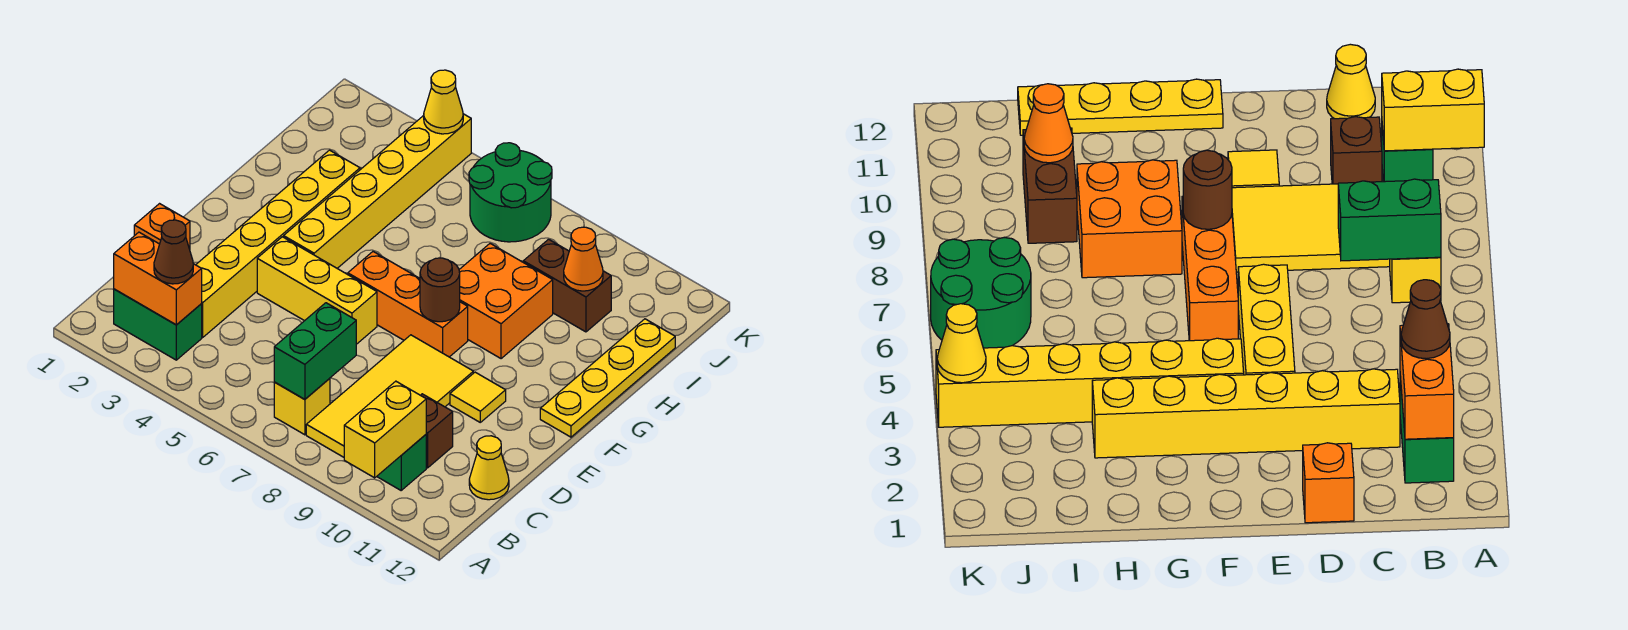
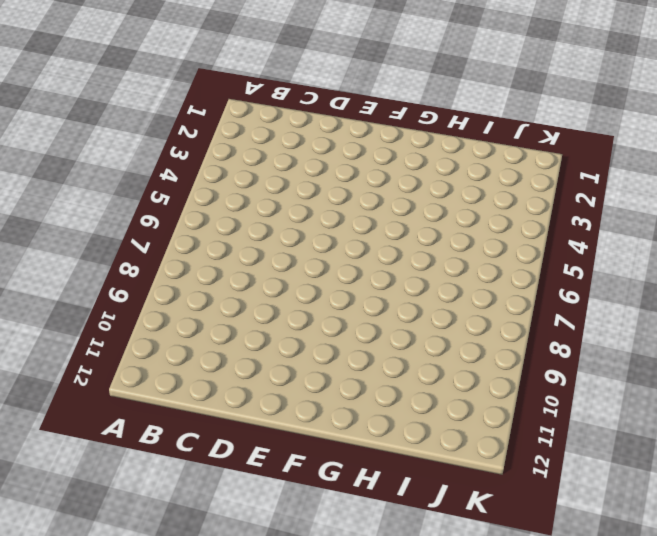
none -> green brick B2:B3 level 1
none -> yellow brick B7 level 1
none -> yellow tile B8:E9 level 1

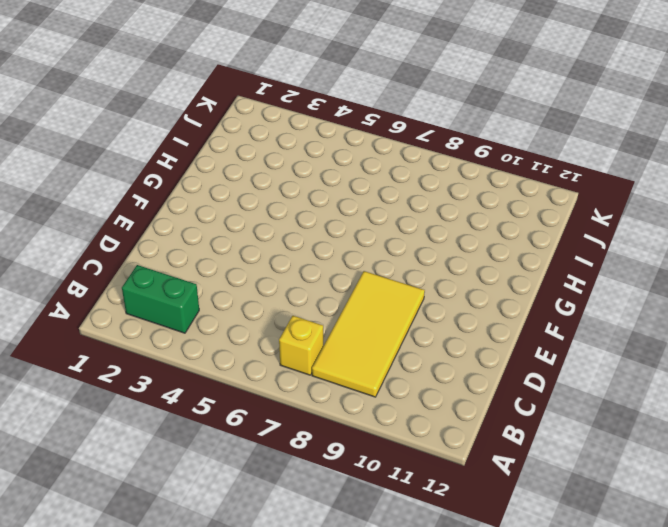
none -> green brick B10 level 1
none -> yellow brick C3:H3 level 1
none -> brown brick C10 level 1

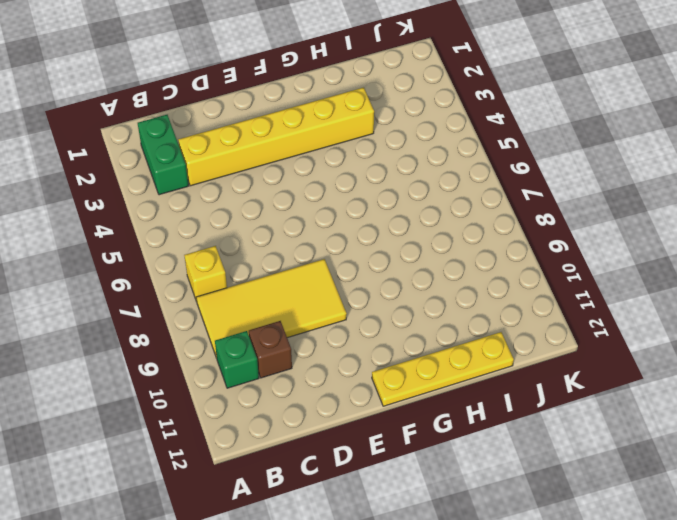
none -> yellow cone C12 level 1
none -> orange brick D1 level 1
none -> yellow brick E4:E6 level 1

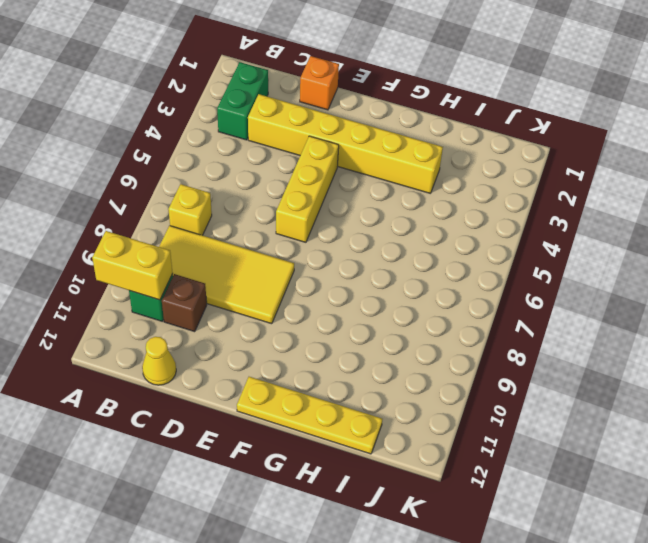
none -> yellow tile E10 level 1
none -> yellow brick F4:K4 level 1
none -> orange brick F6:F8 level 1

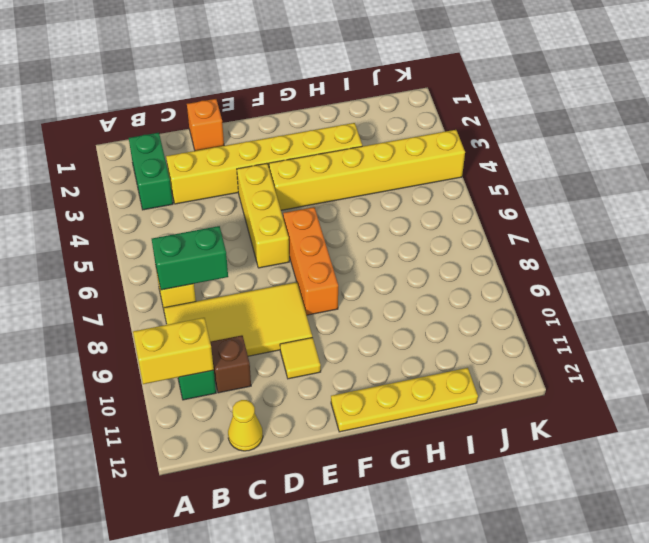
none -> orange brick G8:H9 level 1
none -> brown brick I9:I10 level 1
none -> green round brick J6:K7 level 1

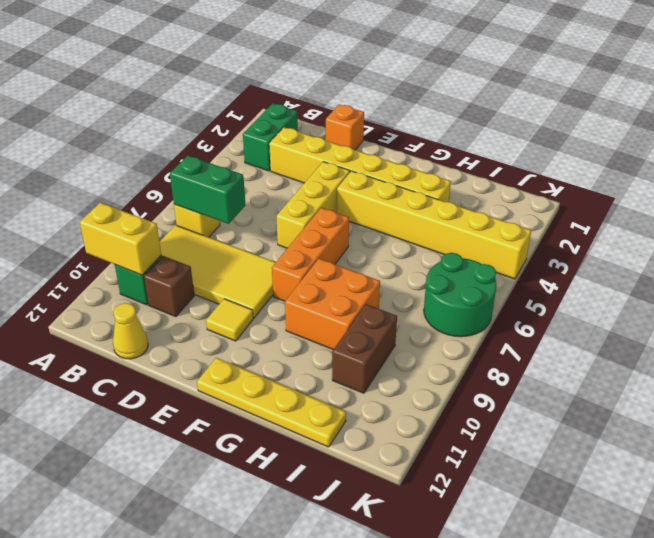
none -> orange brick B2:B3 level 2
none -> brown round brick F8 level 2
none -> orange cone I10 level 2

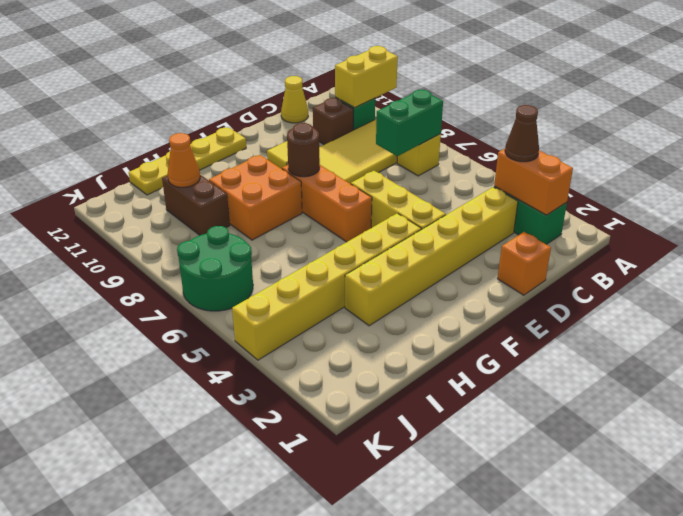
none -> yellow cone K4 level 2

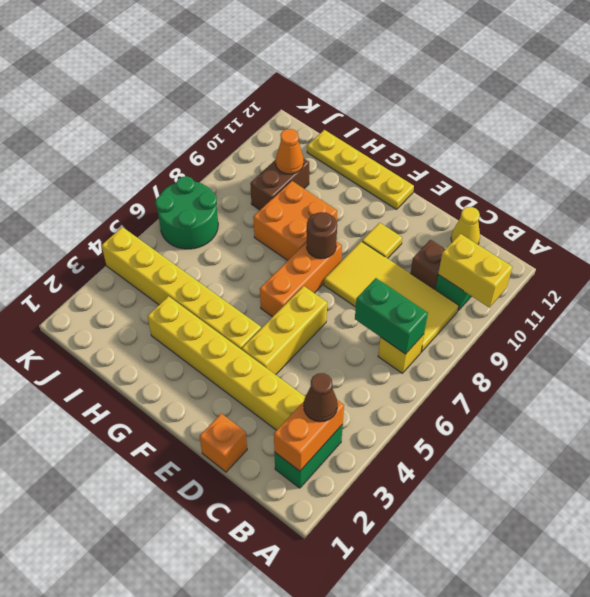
none -> yellow cone K4 level 2

